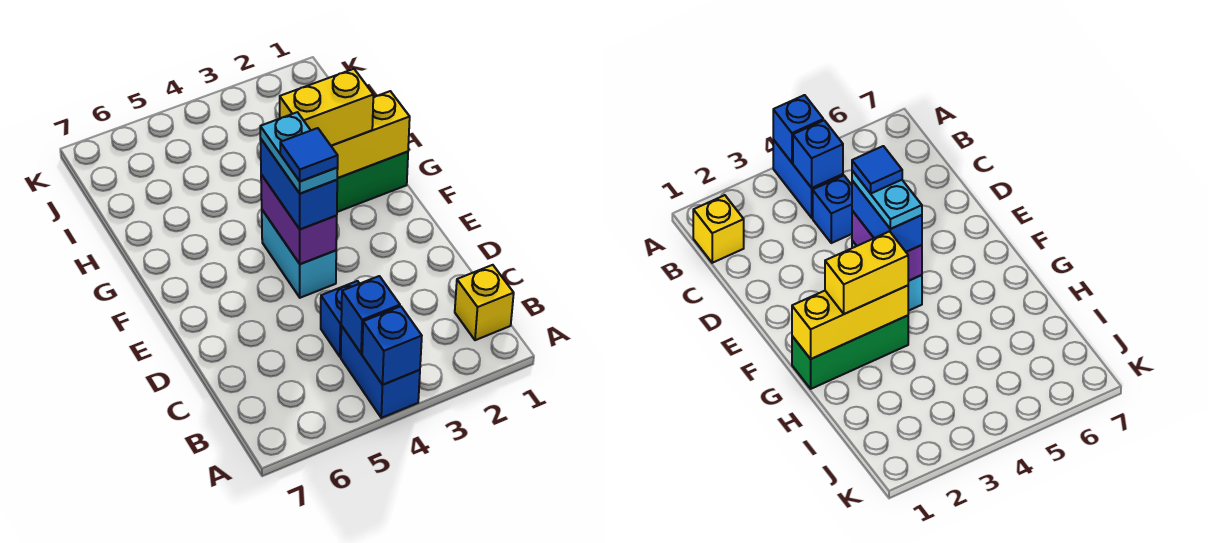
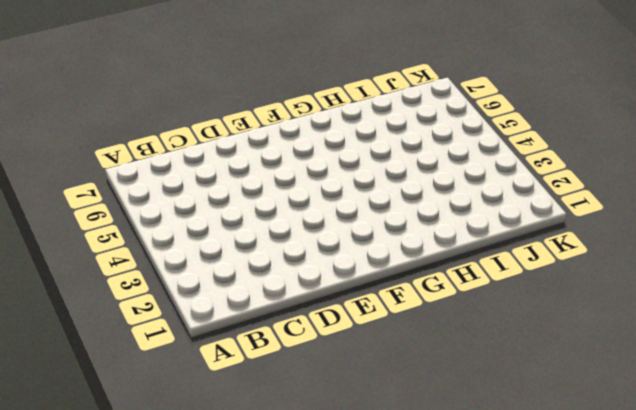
none -> blue brick A4:B4 level 1
none -> yellow brick B1 level 1
none -> blue brick C4 level 1

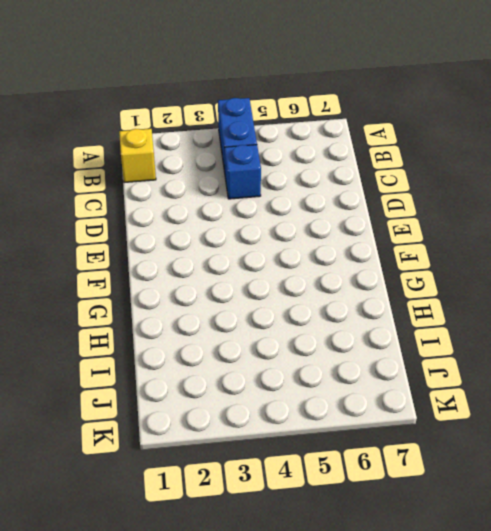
none -> cyan brick E4:F4 level 1
none -> green brick G1:G3 level 1
none -> blue brick A4 level 2

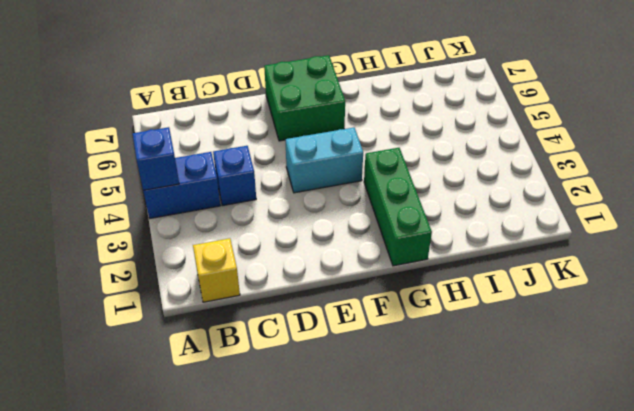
green brick E6:F7 level 1 -> none
none -> blue brick B4 level 2
none -> purple brick E4:F4 level 2
none -> yellow brick G1:G3 level 2

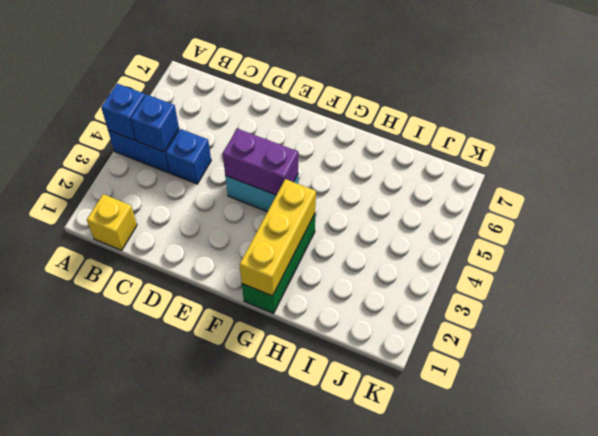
none -> blue brick E4:F4 level 3
none -> yellow brick G2:G3 level 3
none -> cyan plate E4:F4 level 4

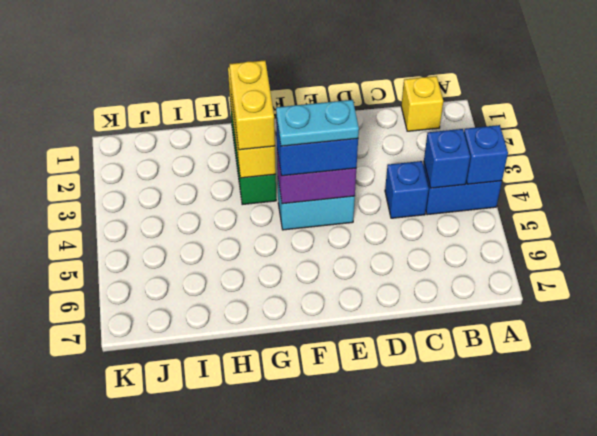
none -> blue tile E4 level 5

